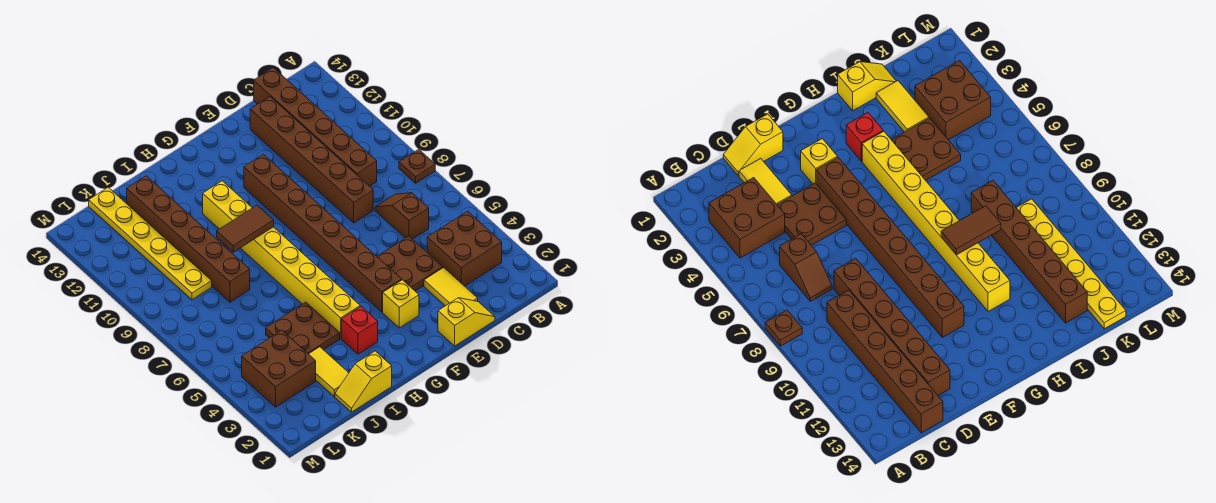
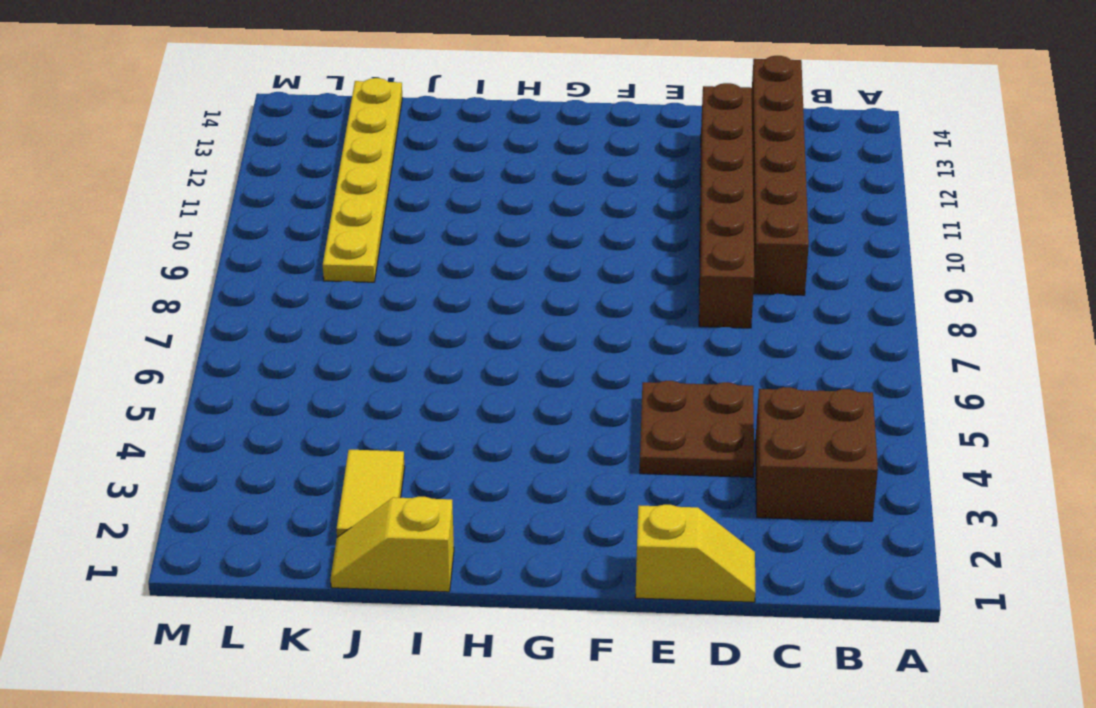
none -> brown plate A8 level 1
none -> brown slope C6:C7 level 1 top 6
none -> yellow tile D2:D3 level 1

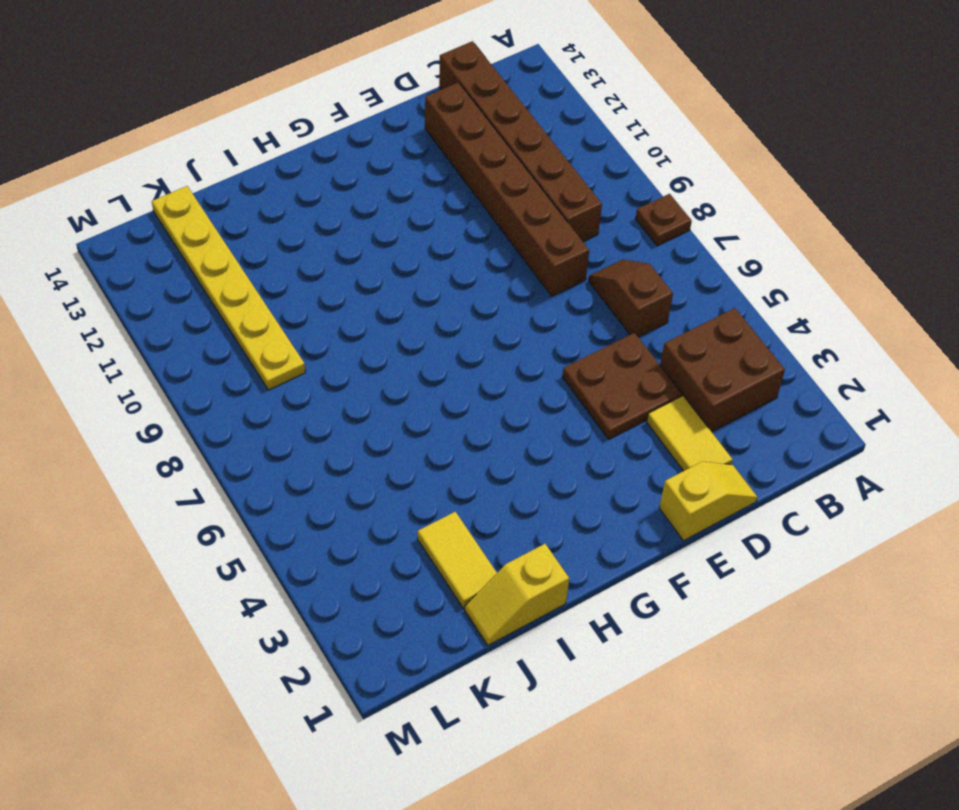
none -> yellow brick F3 level 1
none -> brown brick F4:F11 level 1
none -> red brick H3 level 1

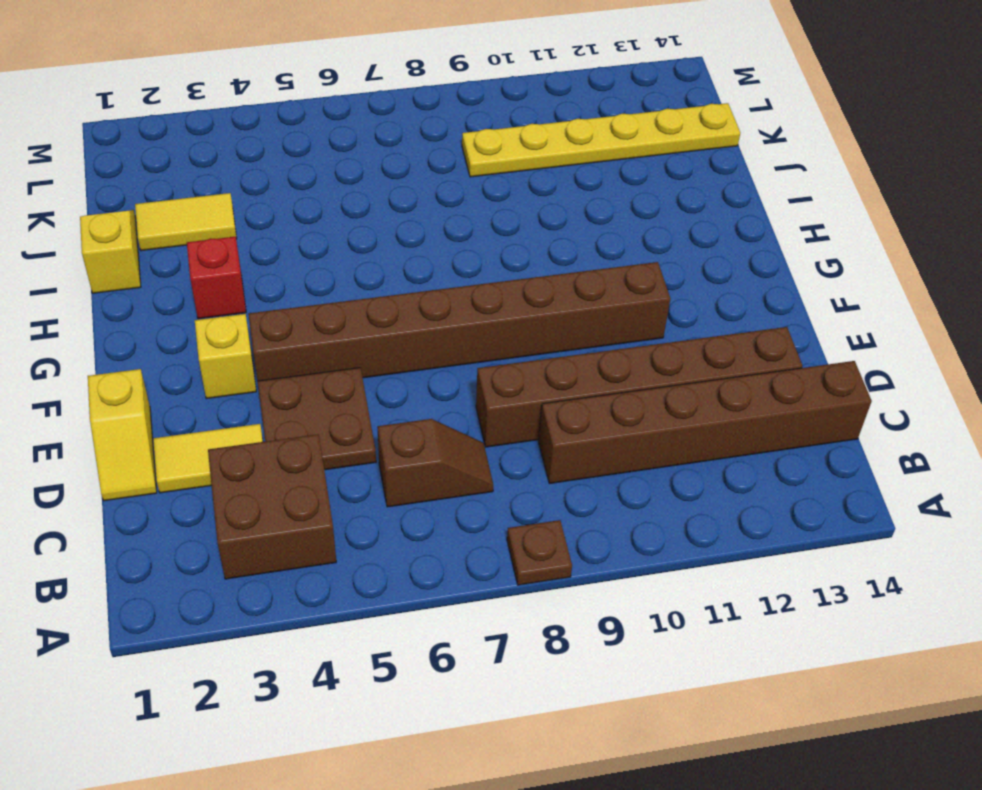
none -> yellow brick H4:H11 level 1
none -> brown plate I4:J5 level 1
none -> brown brick J8:J13 level 1

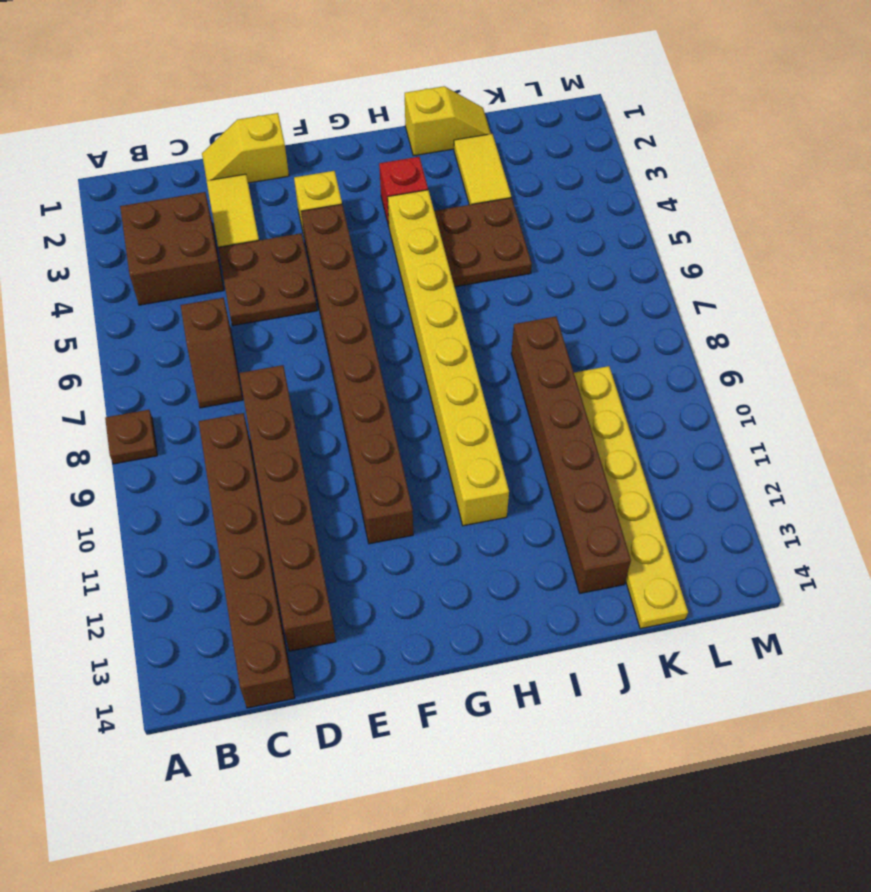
none -> brown brick K3:L4 level 1
none -> brown tile H9:I9 level 2

